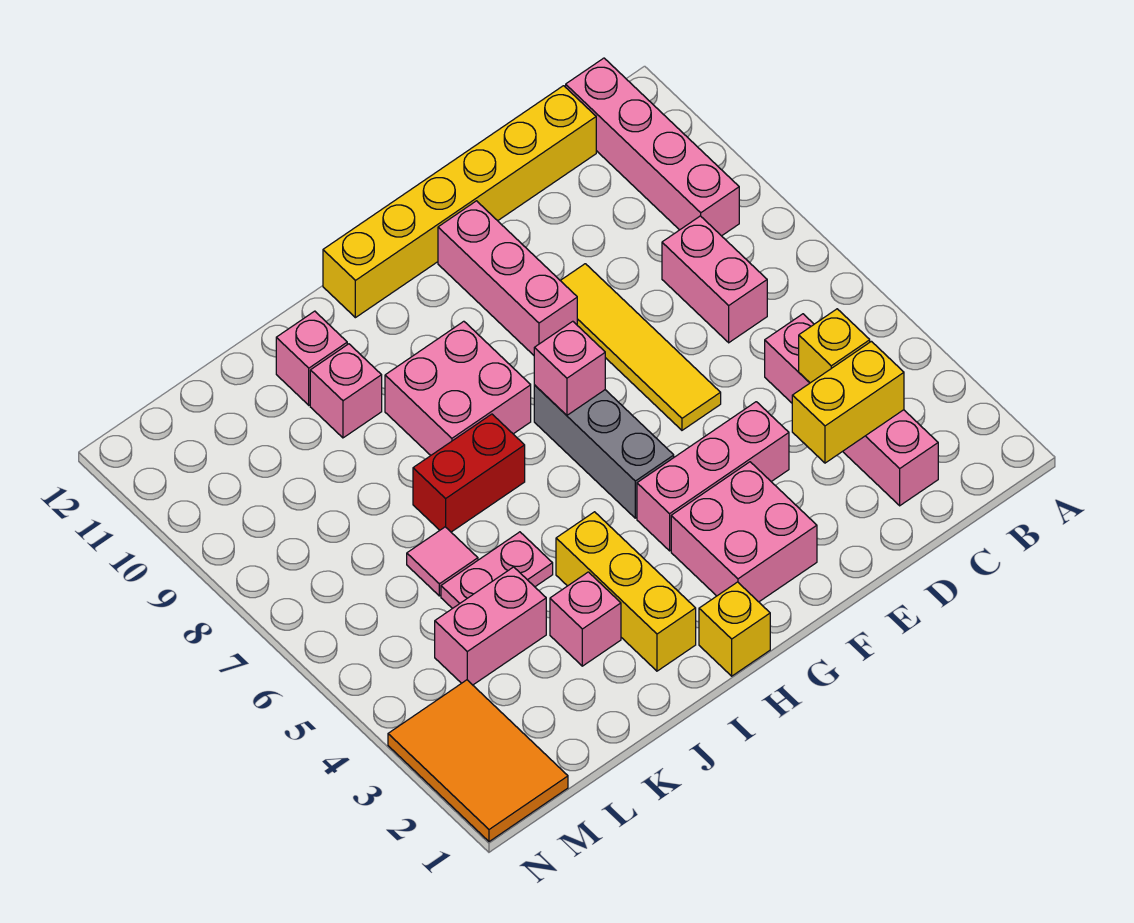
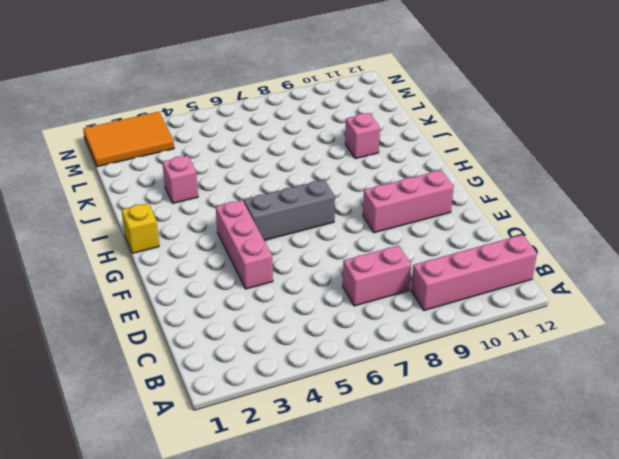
none -> pink brick C2:C5 level 1
none -> yellow brick C12:H12 level 1
none -> yellow tile E6:E9 level 1

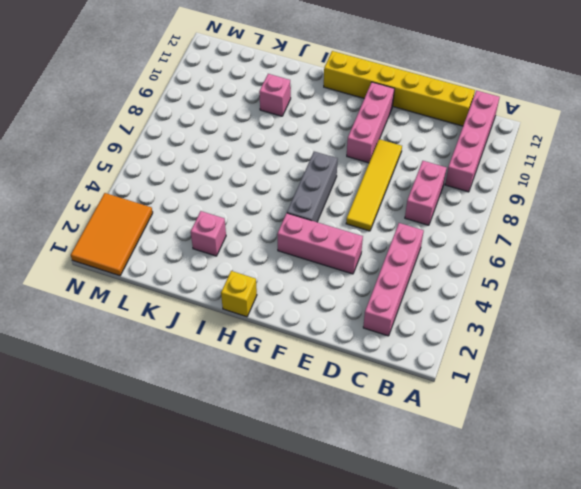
none -> pink brick F2:G3 level 1
none -> pink brick H8:I9 level 1
none -> yellow brick I2:I4 level 1

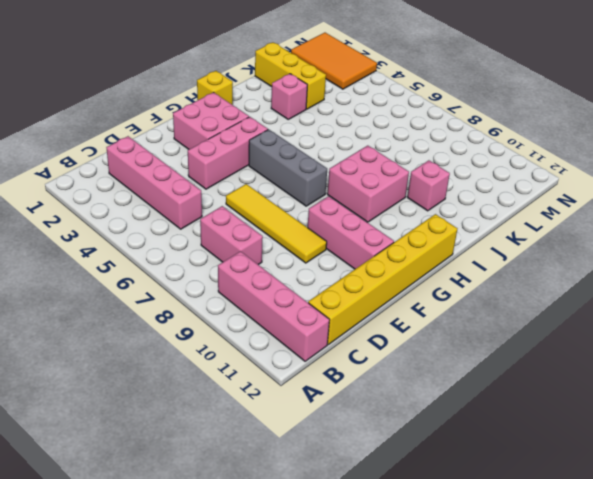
yellow brick K1:K3 level 1 -> yellow brick I2:I4 level 1
none -> red brick I7:J7 level 1
none -> pink plate J5:K5 level 1
none -> pink brick J11 level 1

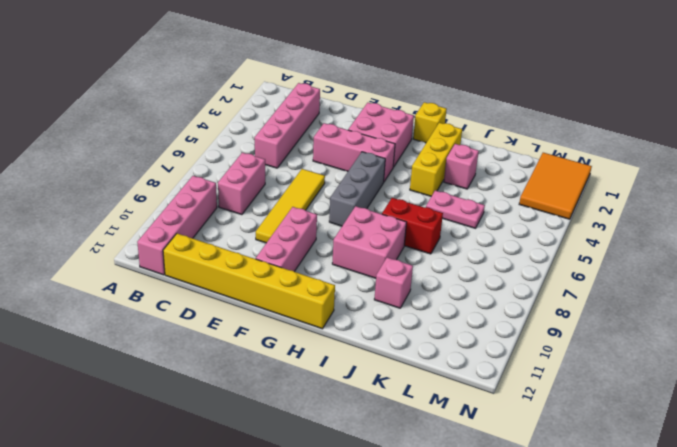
none -> pink brick J11 level 1
none -> pink brick K4:L4 level 1
none -> pink tile K6 level 1

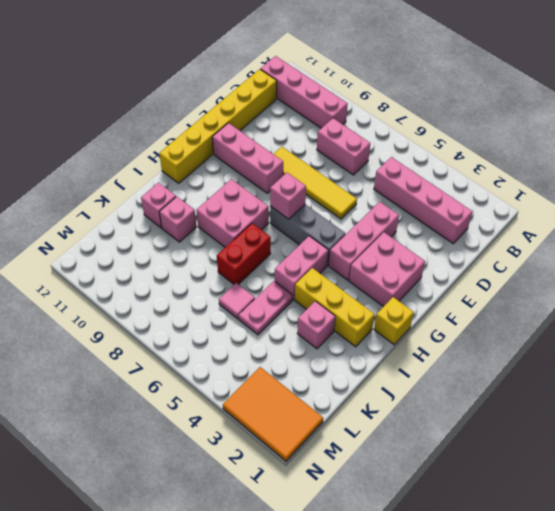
pink brick H5:I5 level 1 -> pink brick K4:L4 level 1
none -> yellow brick C3:D3 level 2
none -> yellow brick C4 level 2

